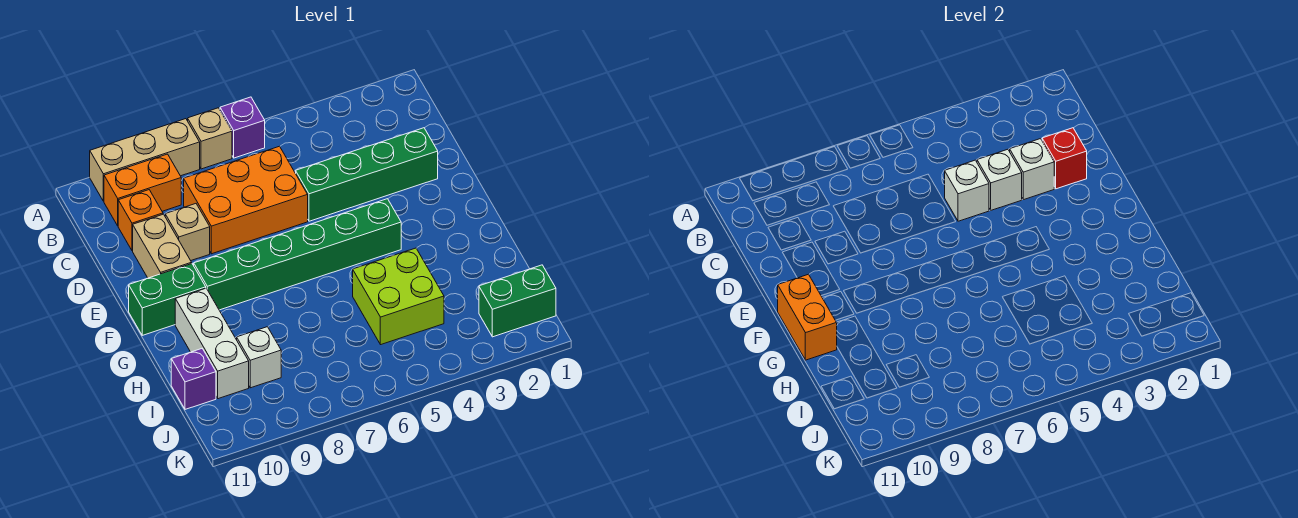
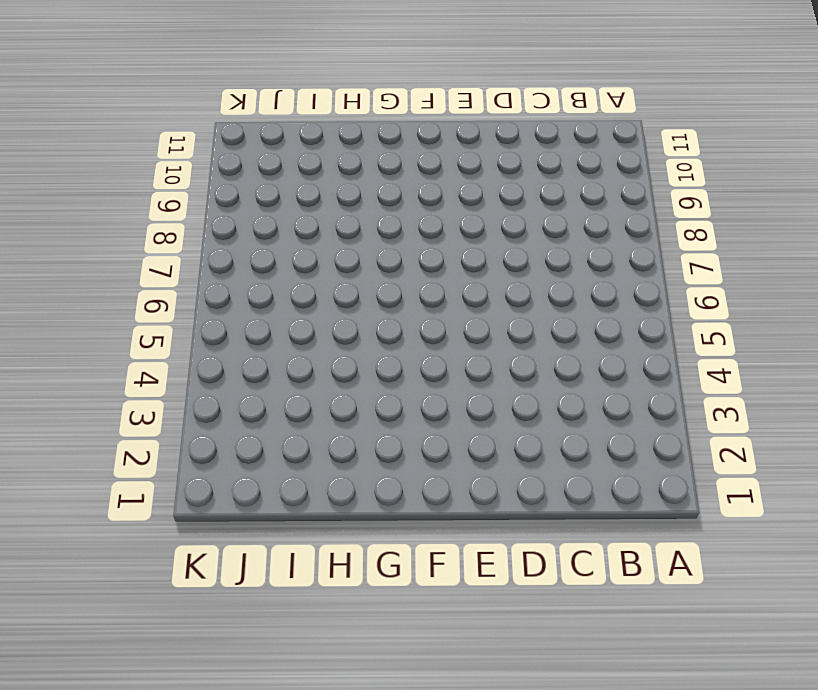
none -> purple brick A6 level 1
none -> tan brick A7 level 1
none -> tan brick A8:A10 level 1

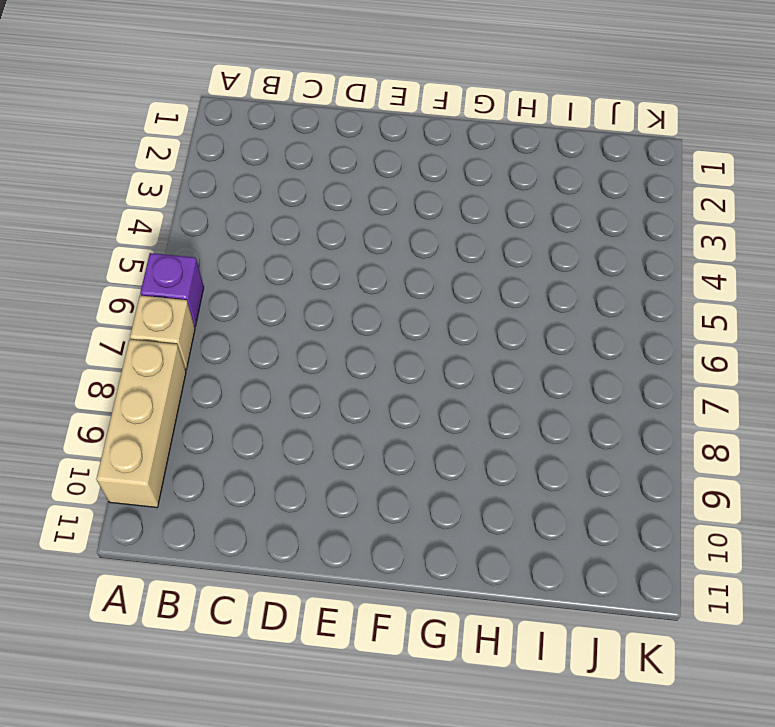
none -> orange brick B9:B10 level 1
none -> orange brick C6:D8 level 1
none -> orange brick C10 level 1

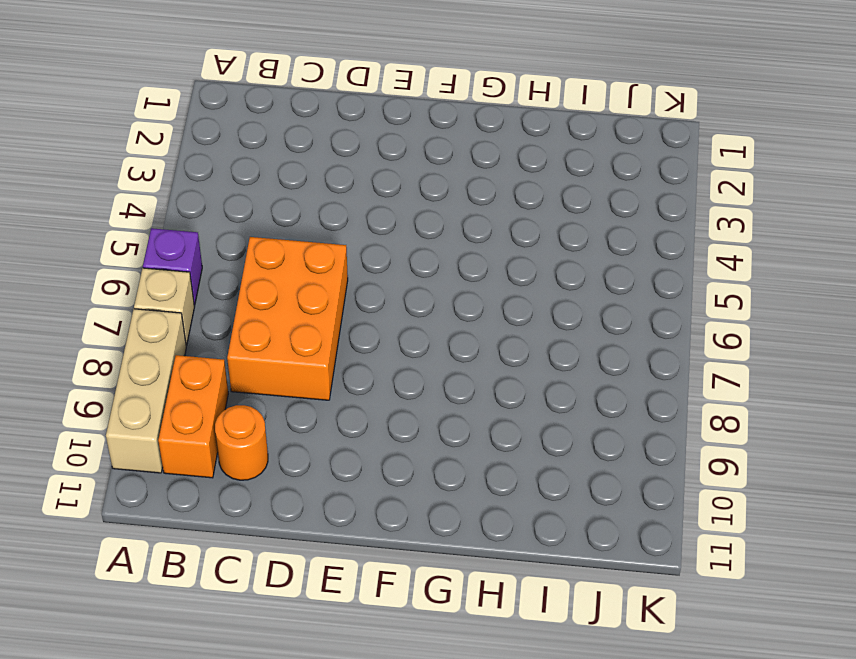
orange round brick C10 level 1 -> orange brick C10 level 1
none -> green brick D2:D5 level 1
none -> tan brick D9 level 1
none -> tan brick D10:E10 level 1

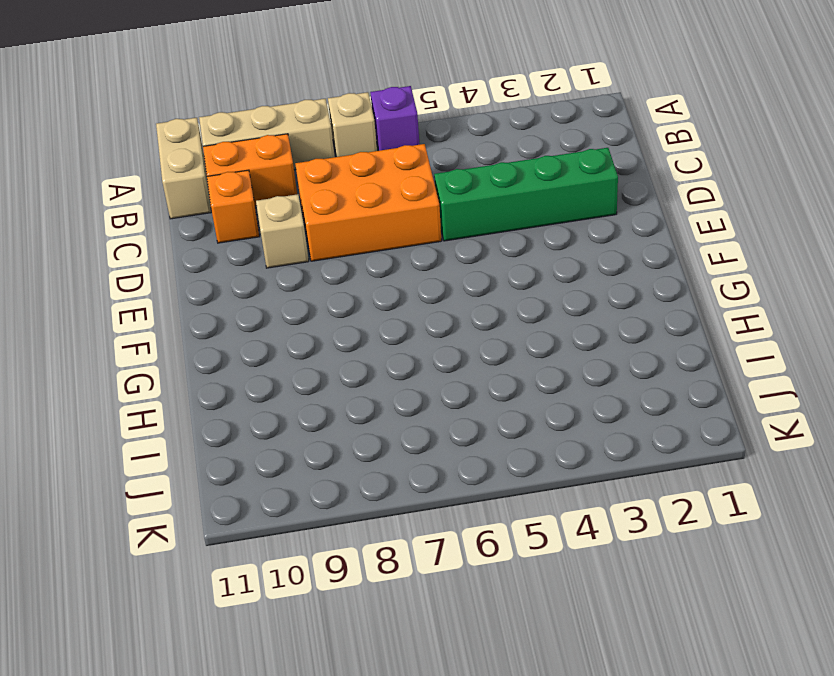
tan brick A11:B11 level 1 -> tan brick D10:E10 level 1
none -> green brick F4:F9 level 1
none -> green brick F10:F11 level 1
none -> white brick G10:I10 level 1

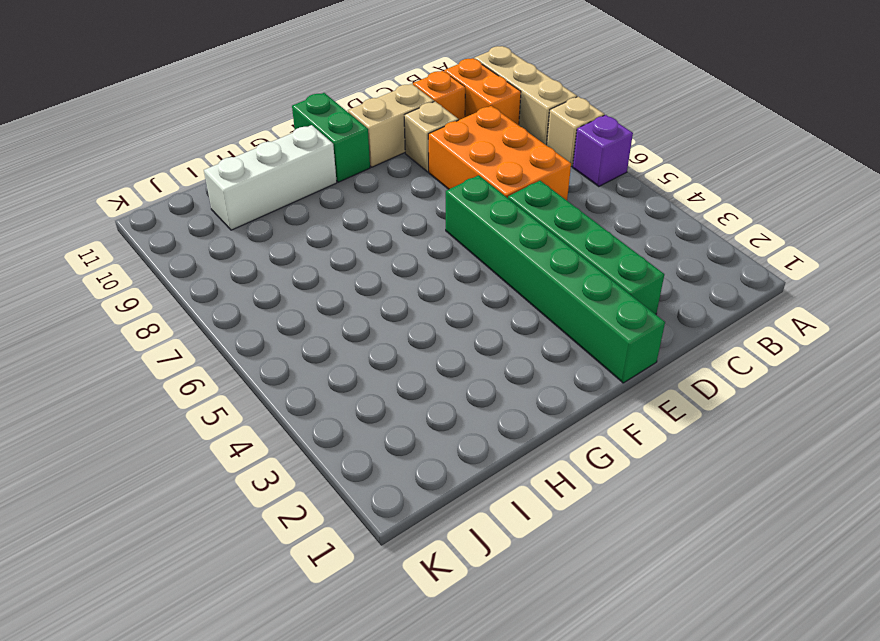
green brick E1:E6 level 1 -> green brick F4:F9 level 1
none -> lime brick H4:I5 level 1
none -> white brick I9 level 1
none -> purple brick I11 level 1

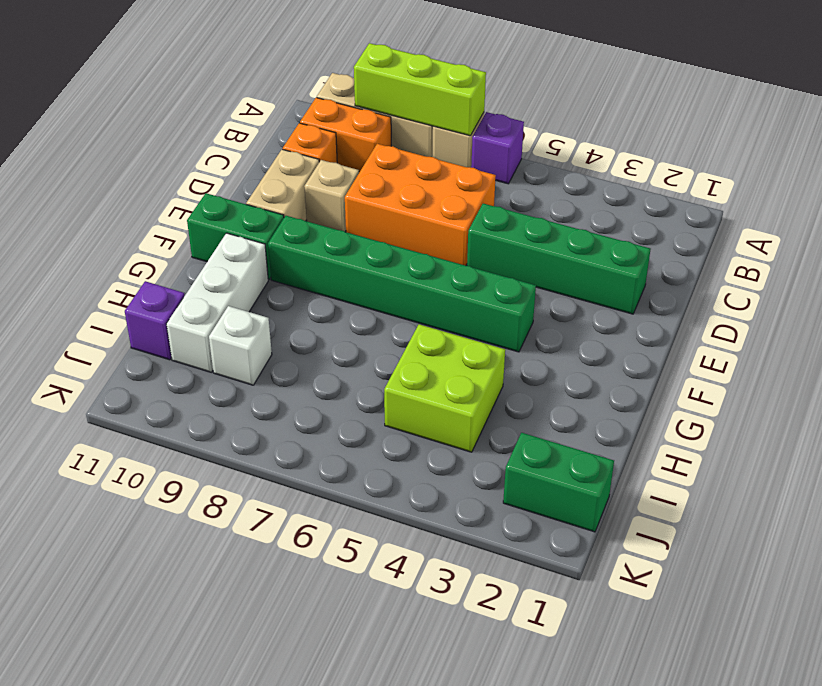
lime brick A7:A9 level 2 -> none
none -> red brick D2 level 2
none -> white brick D3 level 2
none -> white brick D4 level 2

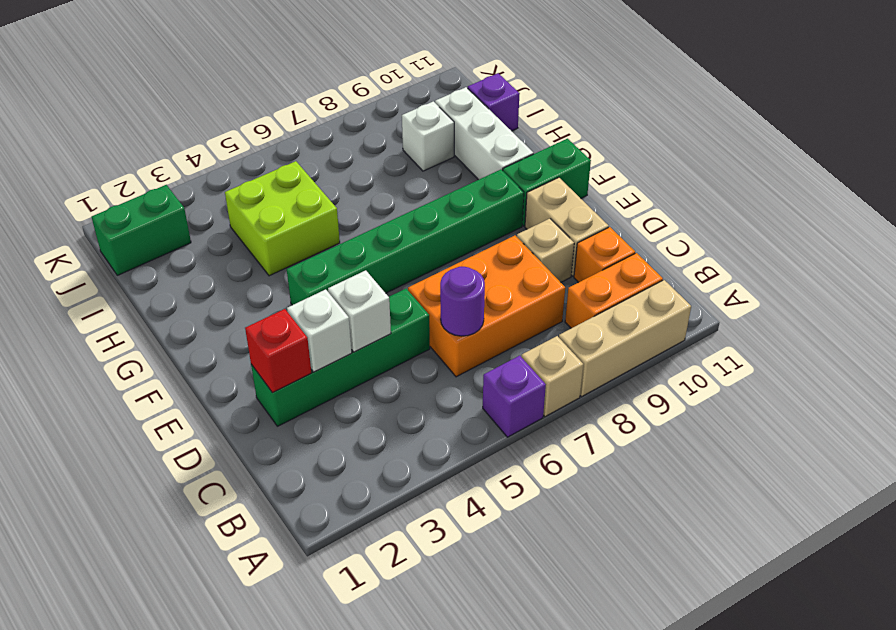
purple round brick C6 level 2 -> none
none -> white brick D5 level 2
none -> orange brick F11:G11 level 2

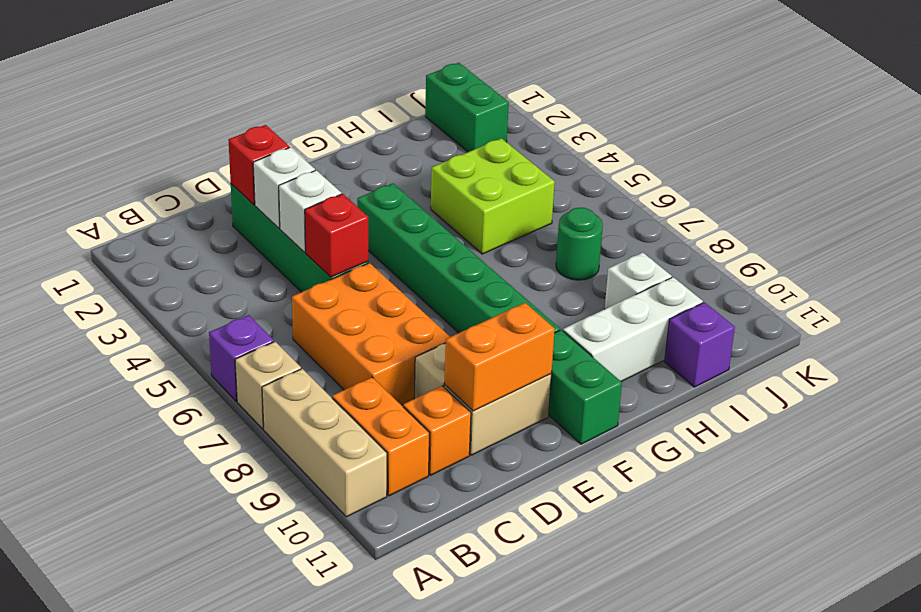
red brick D5 level 2 -> white brick D5 level 2
orange brick D10:E10 level 2 -> orange brick F11:G11 level 2
green round brick I7 level 1 -> none

